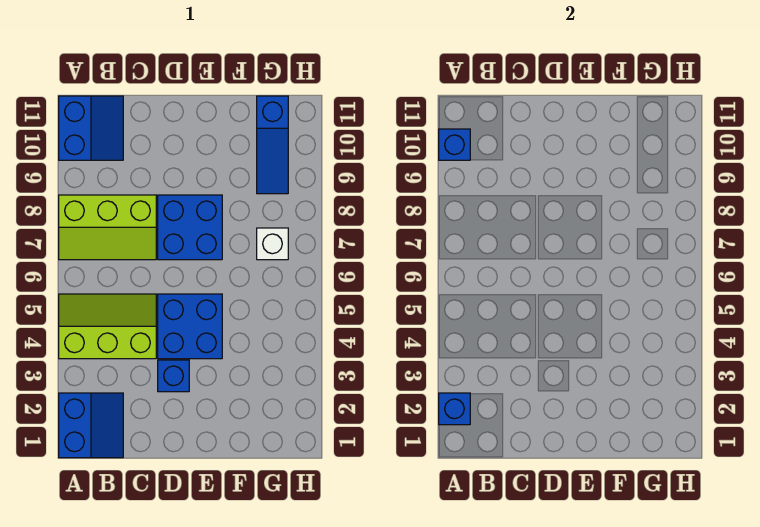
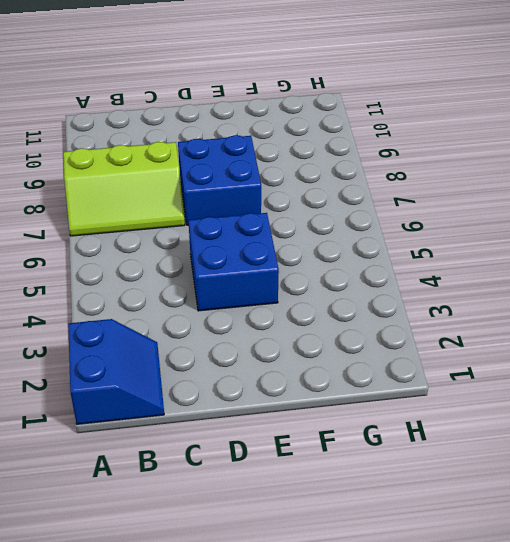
none -> lime slope A4:C5 level 1 top 4
none -> blue slope A10:B11 level 1 top A

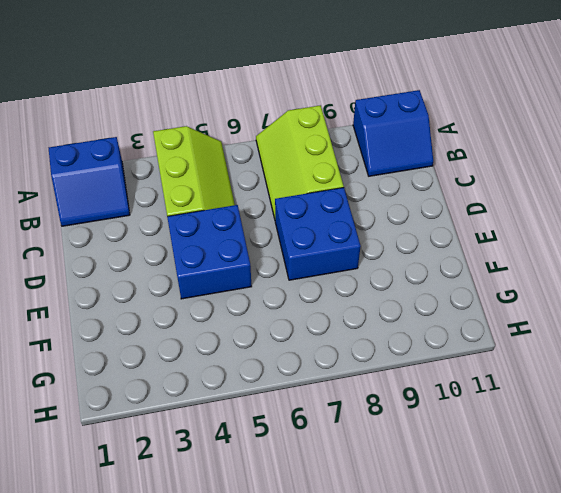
none -> blue brick D3 level 1
none -> white brick G7 level 1

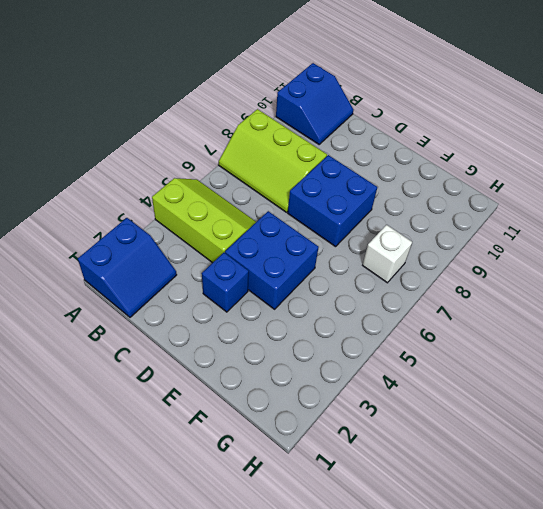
none -> blue slope G9:G11 level 1 top 11
none -> blue brick A2 level 2

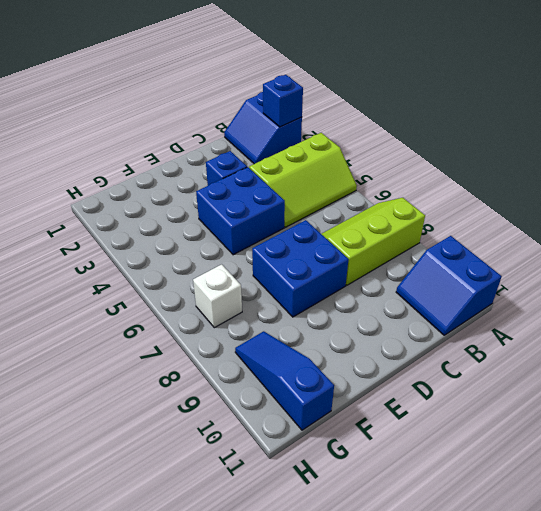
none -> blue brick A10 level 2

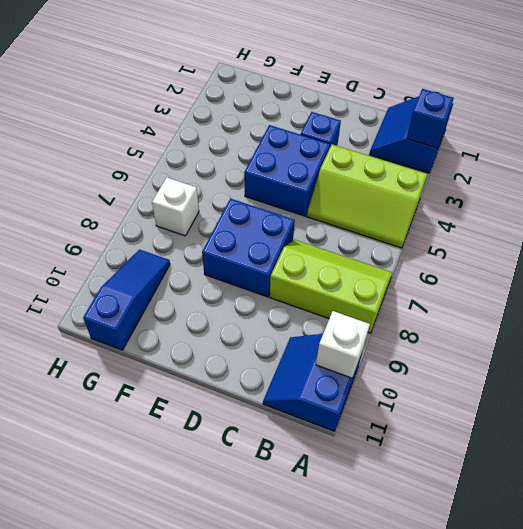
white brick A10 level 2 -> blue brick A10 level 2

